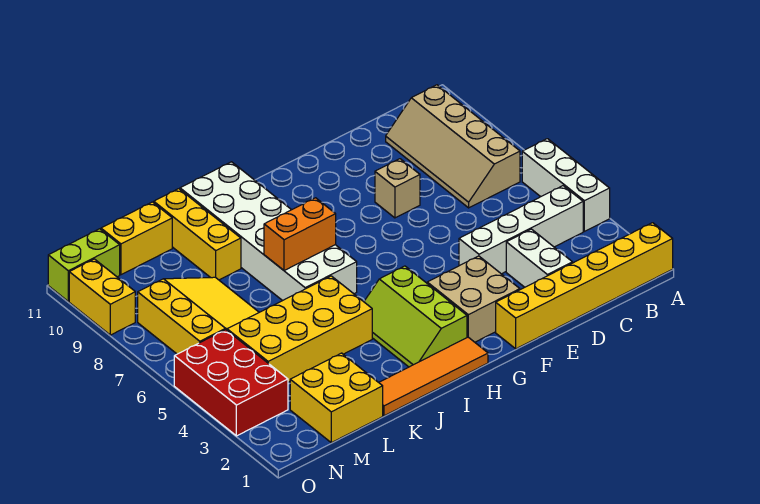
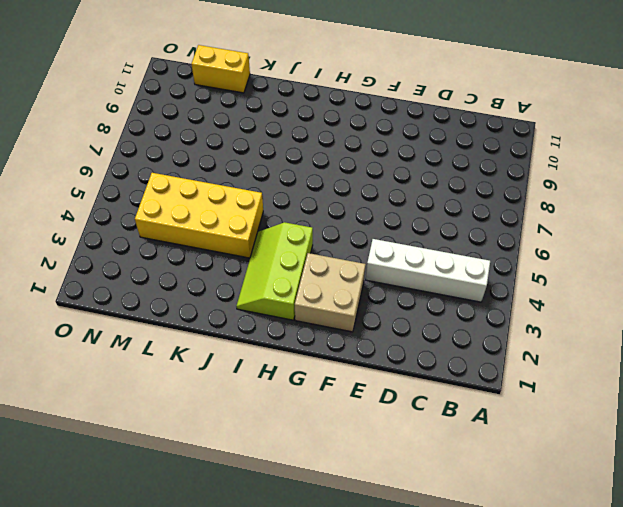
none -> yellow brick A1:F1 level 1
none -> white brick A4:A6 level 1
none -> tan slope B7:C10 level 1 top B

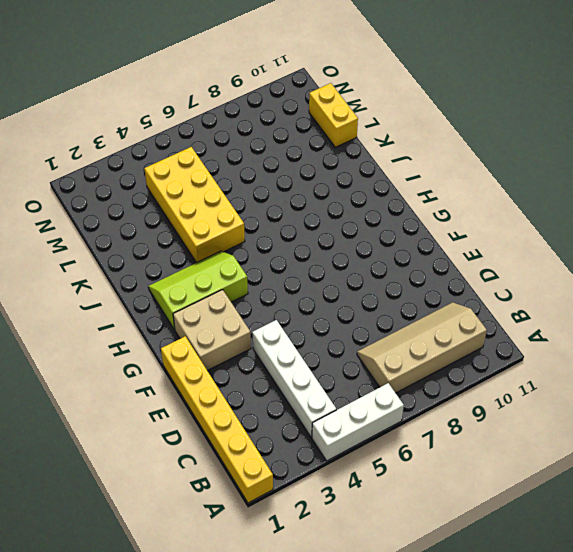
none -> white brick D2:D3 level 1
none -> tan brick E8 level 1
none -> orange tile H1:K1 level 1

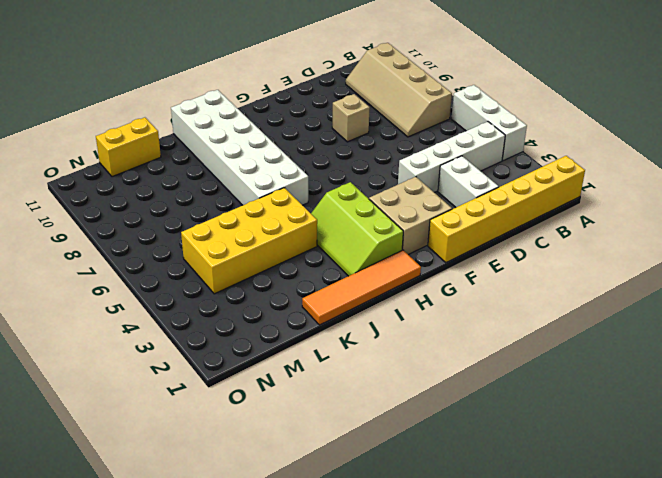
none -> yellow brick K9:K11 level 1
none -> yellow brick L1:M2 level 1
none -> yellow slope L6:N8 level 1 top N

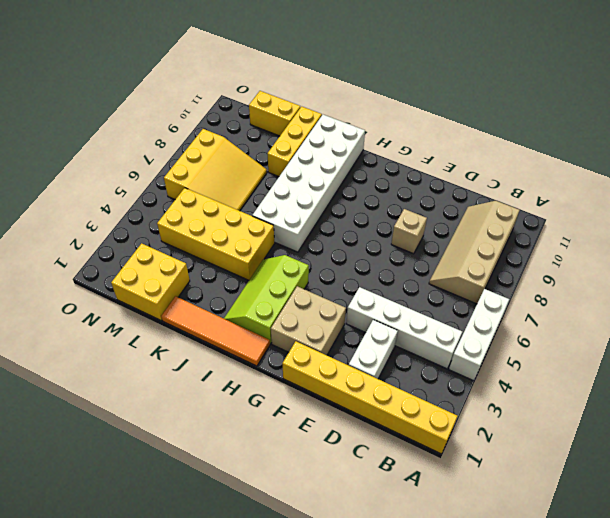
none -> red brick N3:O5 level 1
none -> lime brick N11:O11 level 1
none -> yellow brick O9:O10 level 1

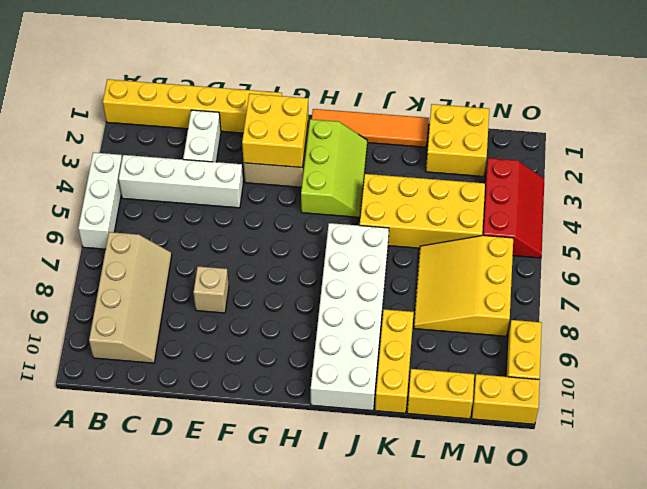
yellow brick F2:G3 level 2 -> none
red slope N3:O5 level 1 top N -> red brick N3:O5 level 1
yellow brick N11:O11 level 1 -> lime brick N11:O11 level 1
none -> orange brick I7:J7 level 2

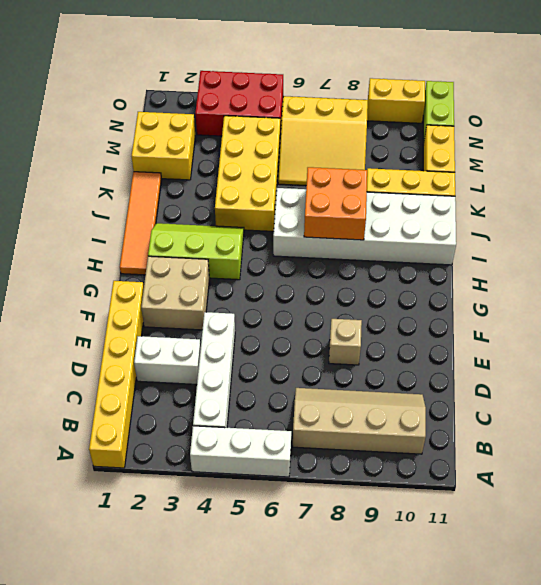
orange brick I7:J8 level 2 -> orange brick I7:J7 level 2

